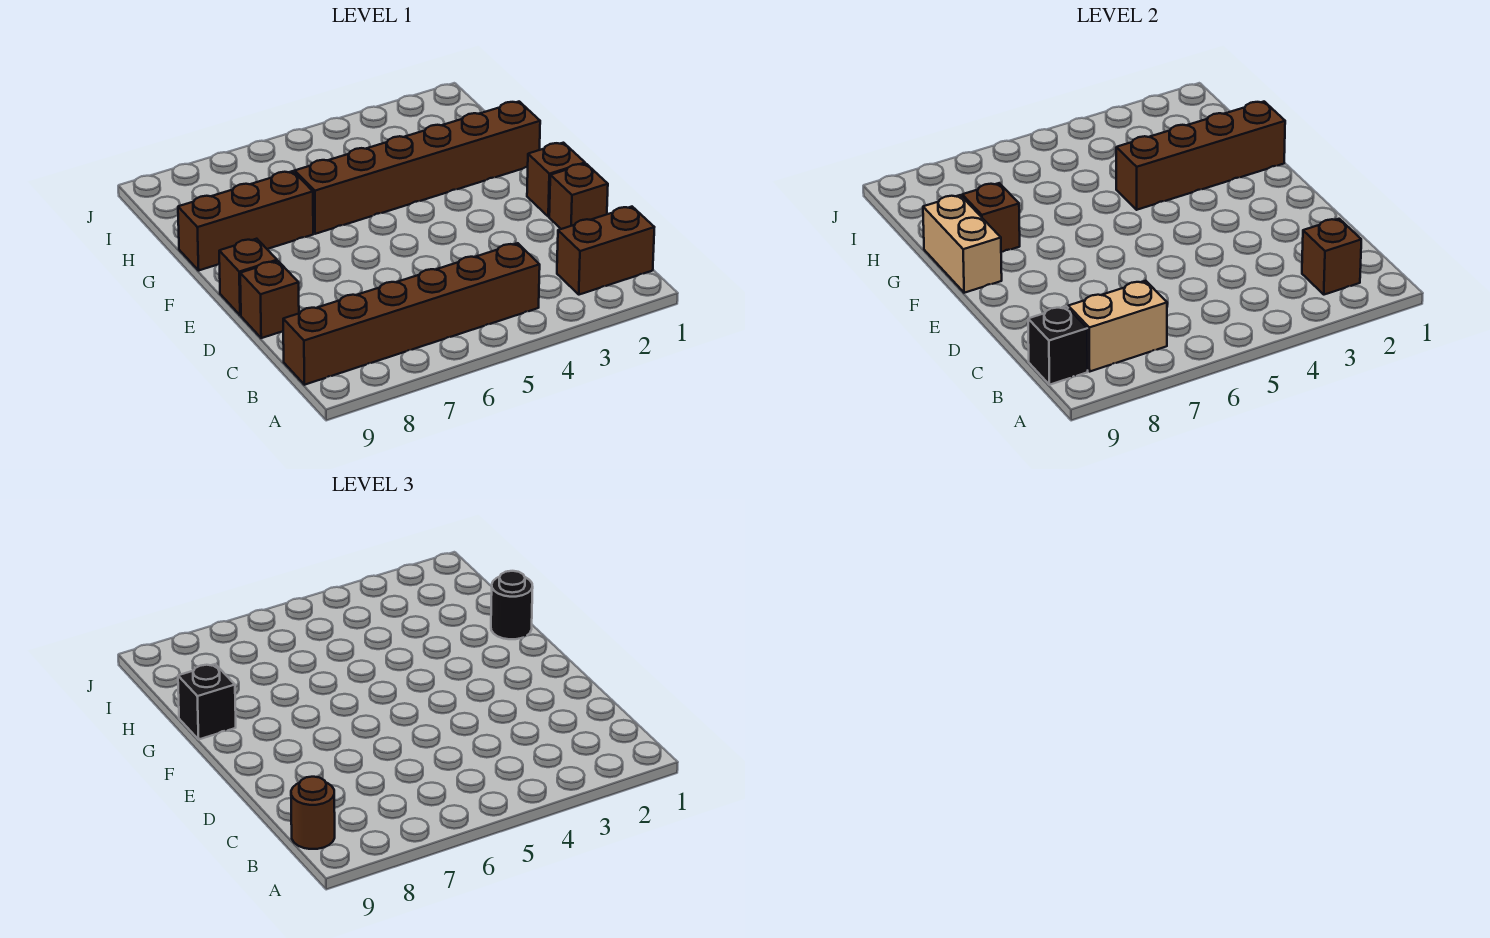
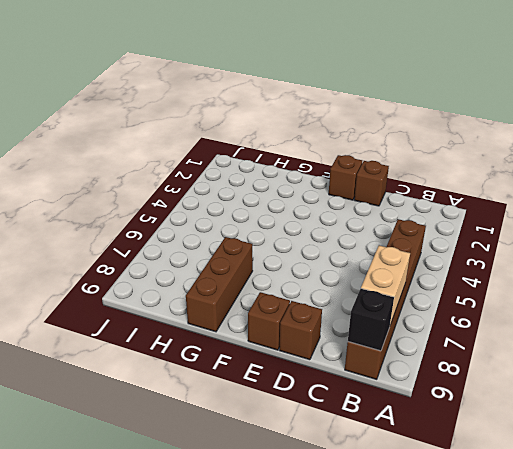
none -> brown brick B1:B2 level 1
none -> brown brick G1:G6 level 1
none -> brown brick B2 level 2

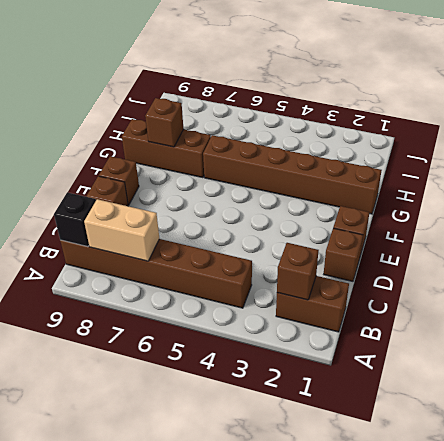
none -> tan brick F9:G9 level 2
none -> brown brick G1:G4 level 2
none -> brown round brick B9 level 3

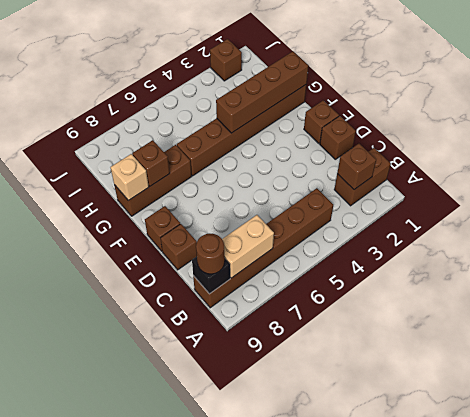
tan brick G9 level 2 -> tan brick F9:G9 level 2
brown brick J2 level 1 -> none
none -> black round brick G1 level 3
none -> black brick G9 level 3

